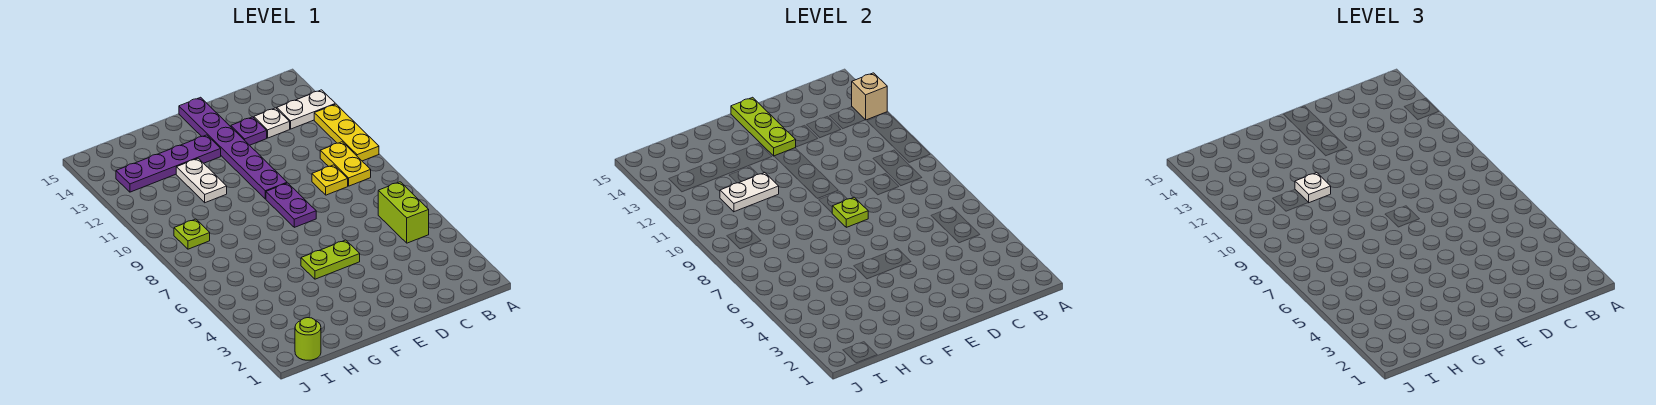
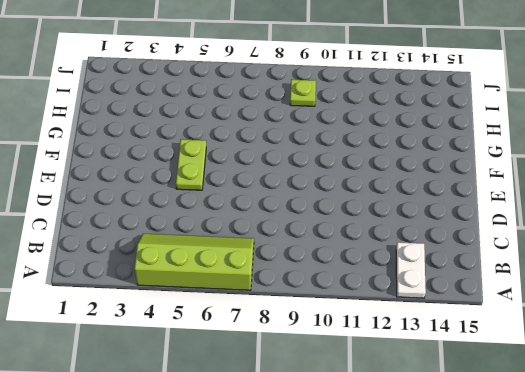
lime slope A4:B7 level 1 top A -> lime brick B5:B6 level 1
none -> yellow plate A10:A12 level 1
none -> yellow plate B9:B10 level 1
none -> yellow plate C9 level 1

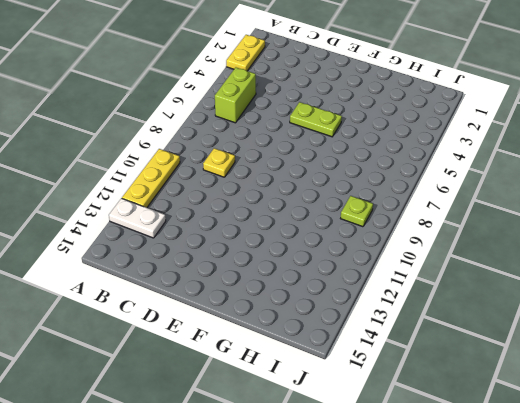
yellow plate A2:A3 level 1 -> yellow plate B9:B10 level 1
none -> white plate C13 level 1
none -> purple plate D13 level 1
none -> purple plate E8:E9 level 1

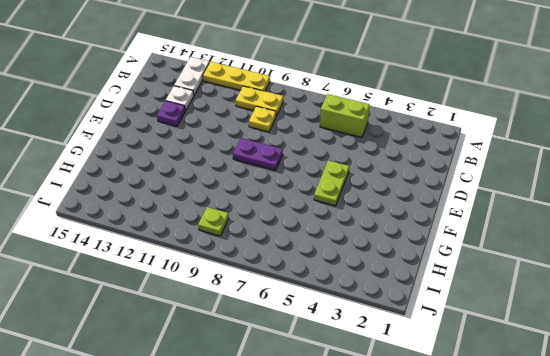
none -> purple plate E10:E15 level 1
none -> purple plate F13:I13 level 1
none -> white plate G11:G12 level 1

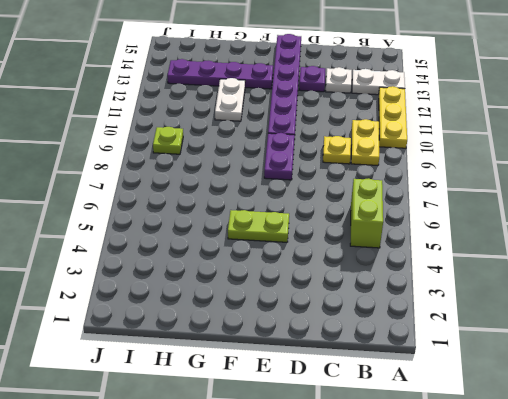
none -> lime round brick I1 level 1
none -> tan brick A13 level 2
none -> lime plate E8 level 2

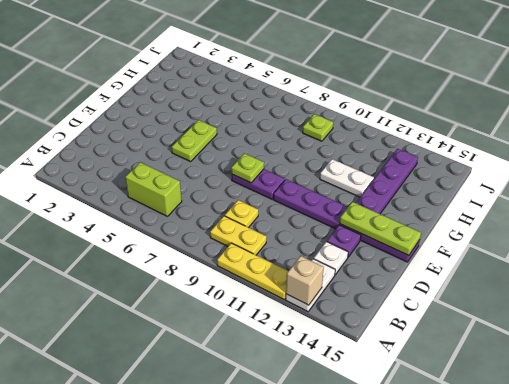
none -> lime round brick I1 level 1
none -> white plate G11:H11 level 2
none -> white plate G11 level 3

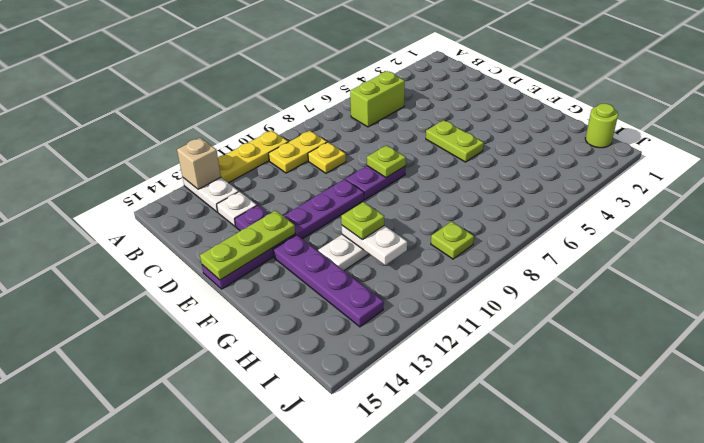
lime plate G11 level 3 -> white plate G11 level 3

